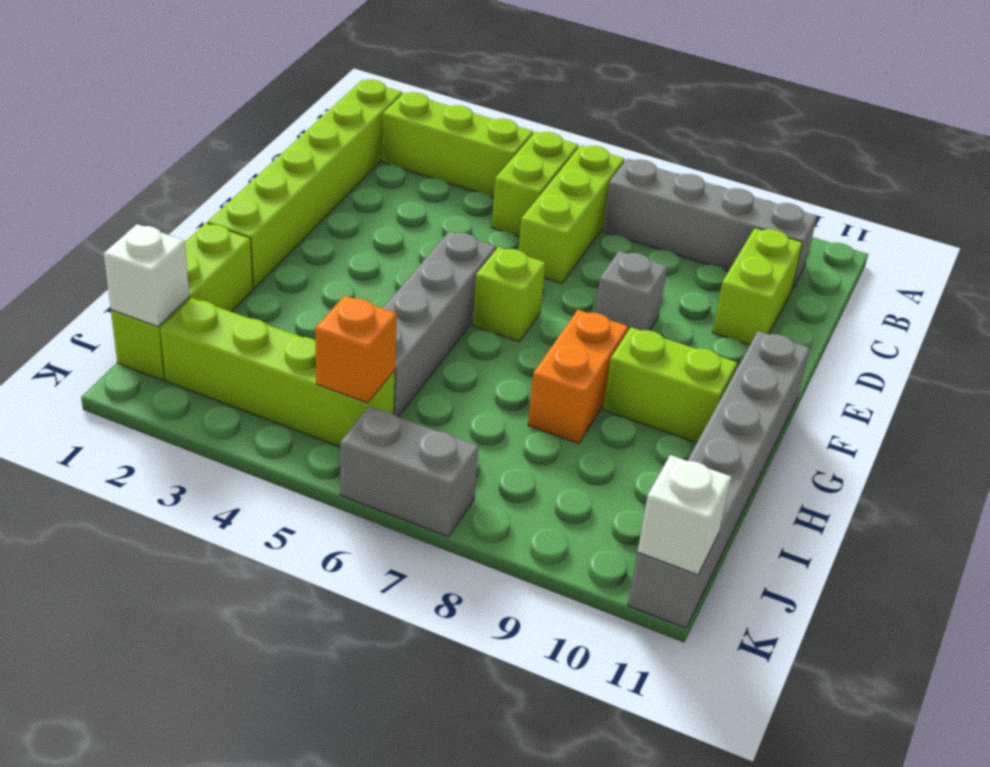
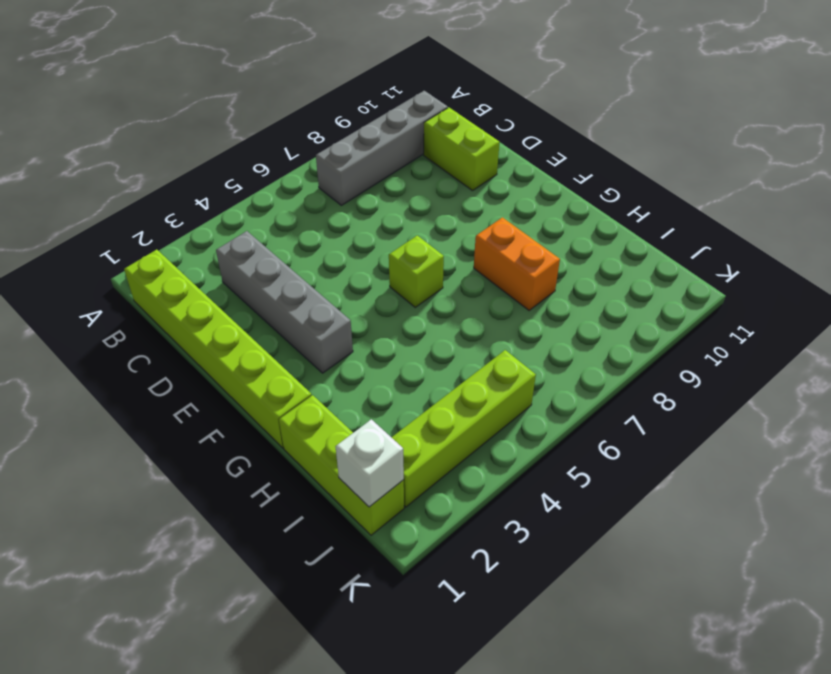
grey brick C3:F3 level 1 -> grey brick F5:I5 level 1
none -> lime brick B2:B4 level 1
none -> lime brick B5:C5 level 1
none -> lime brick B6:D6 level 1

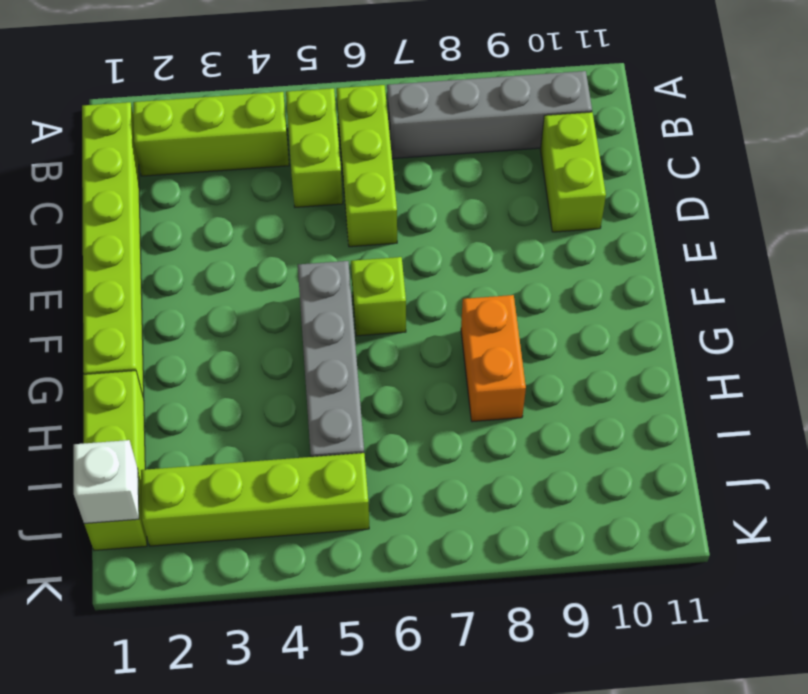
none -> grey brick E8 level 1
none -> grey brick F11:K11 level 1
none -> lime brick G9:G10 level 1

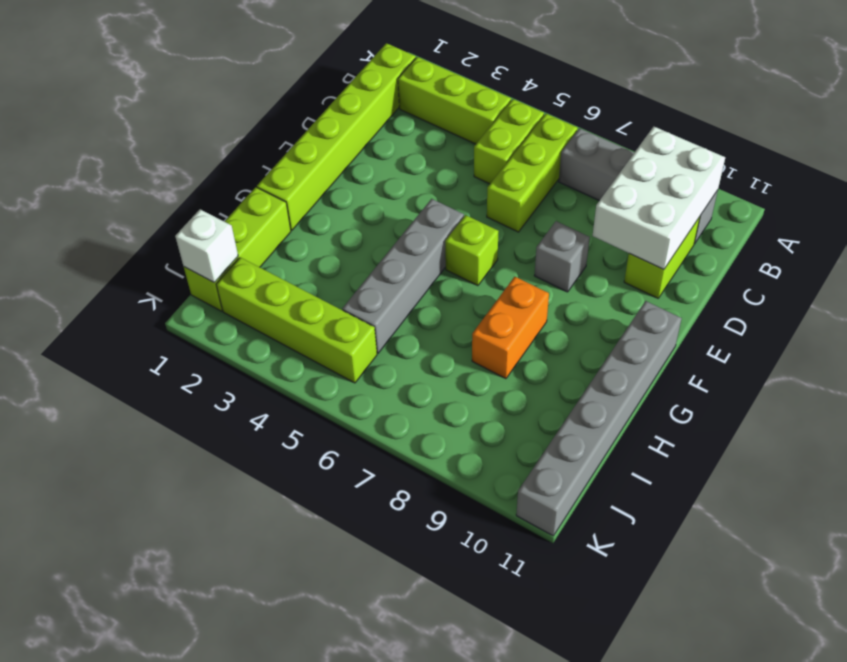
white brick B9:D10 level 2 -> none
none -> lime brick G9:G10 level 1
none -> grey brick K6:K7 level 1
none -> orange brick J5 level 2

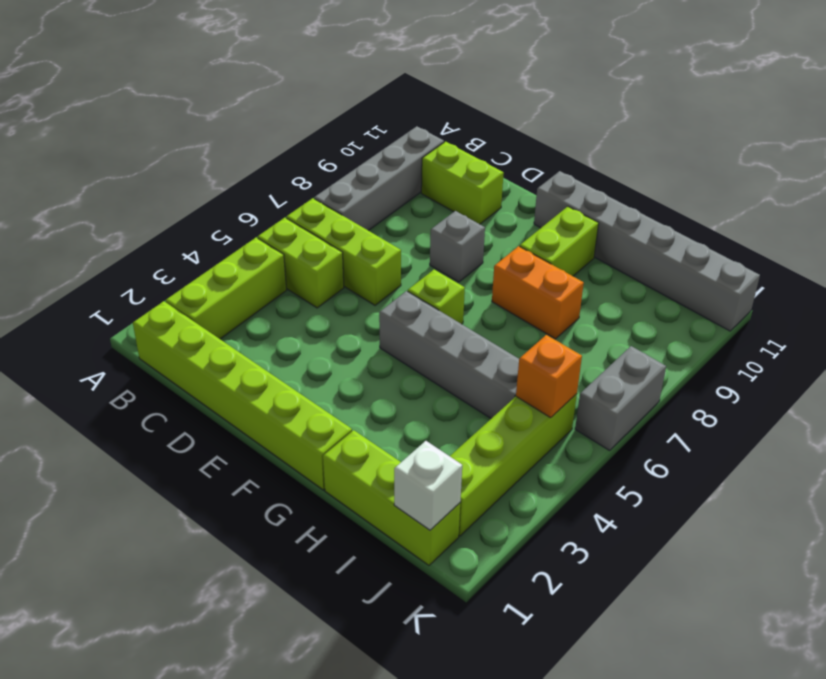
none -> white brick K11 level 2

